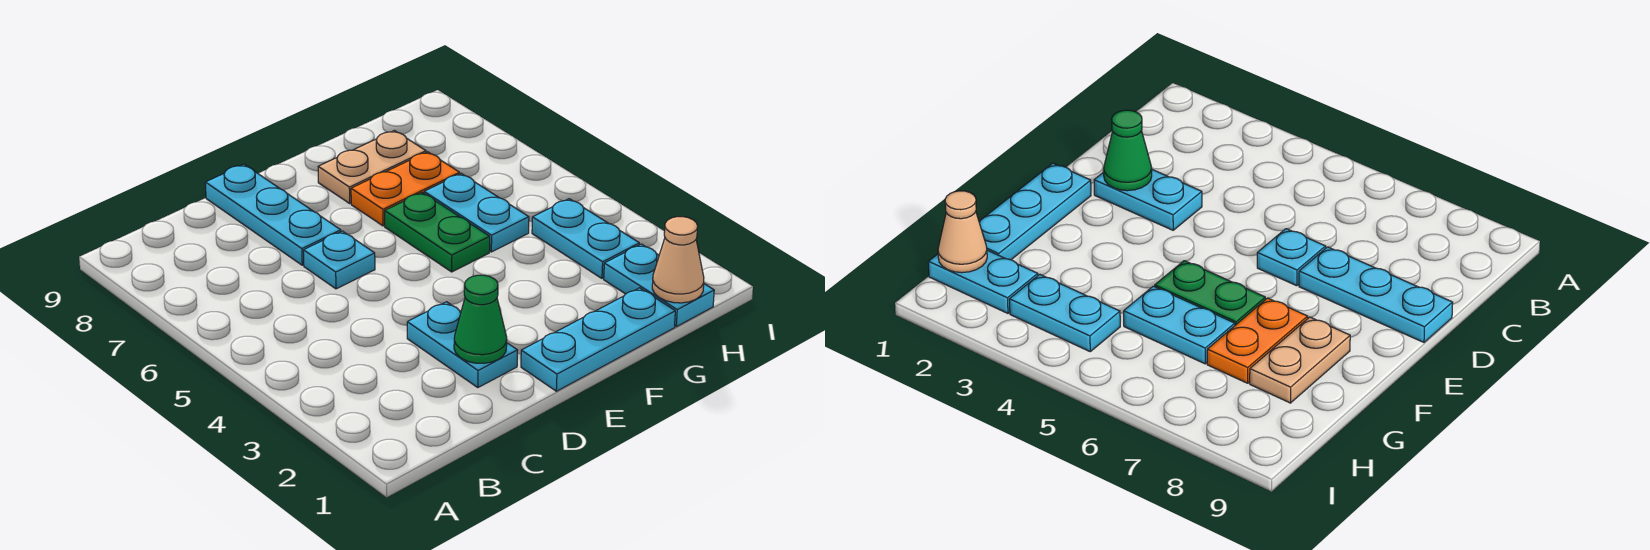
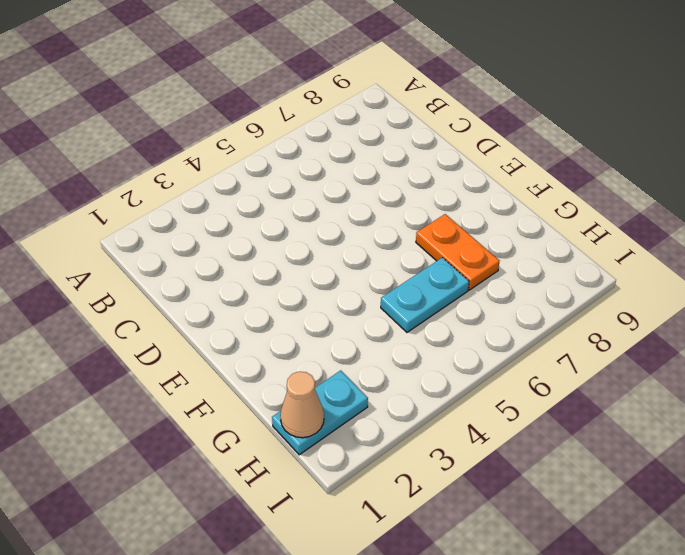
none -> cyan plate D2:D3 level 1
none -> cyan plate D6 level 1
none -> cyan plate D7:D9 level 1

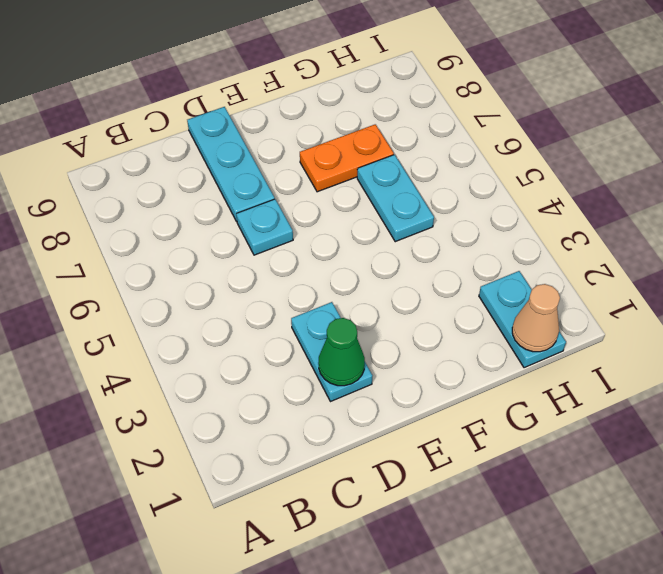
none -> cyan plate E1:G1 level 1
none -> green plate F5:F6 level 1
none -> tan plate F8:G8 level 1

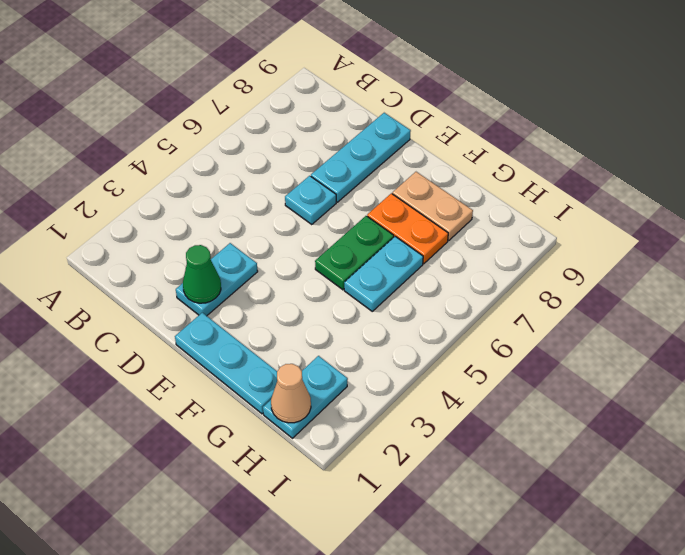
none -> cyan plate H3:H4 level 1

